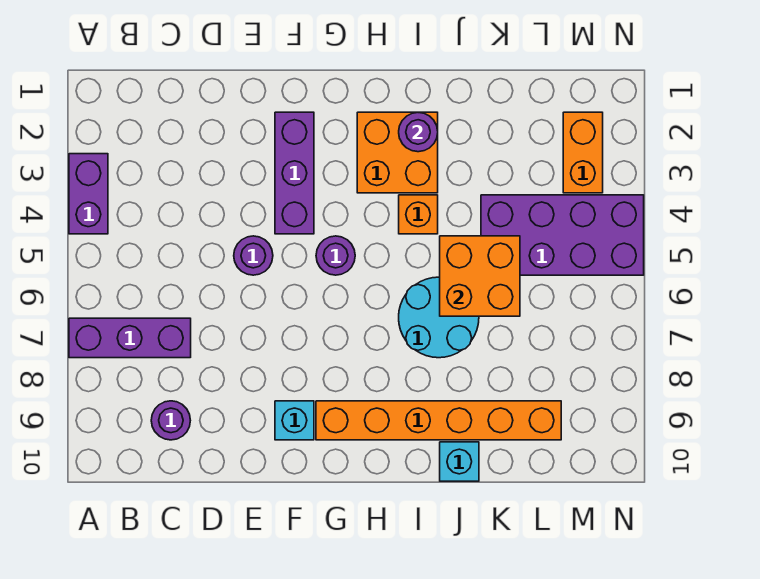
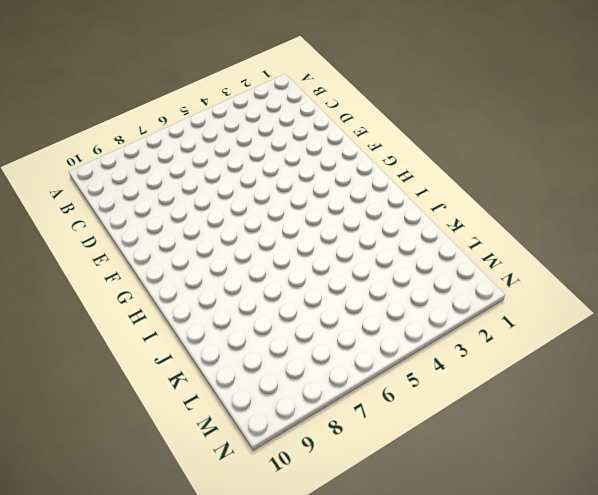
none -> purple brick A3:A4 level 1
none -> purple brick A7:C7 level 1
none -> purple round brick C9 level 1

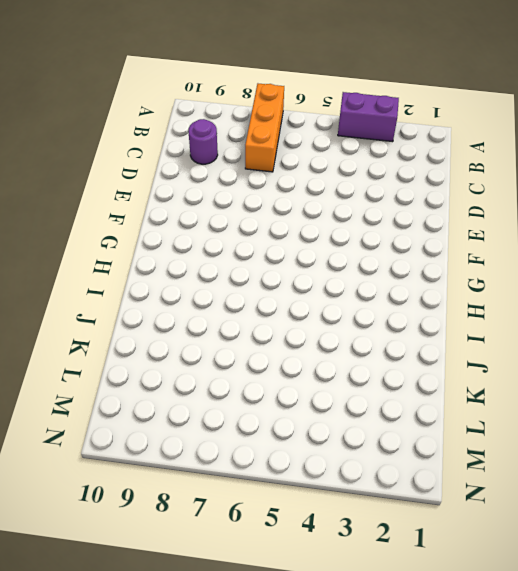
orange brick A7:C7 level 1 -> purple brick A7:C7 level 1
none -> purple round brick E5 level 1
none -> purple brick F2:F4 level 1
none -> cyan brick F9 level 1

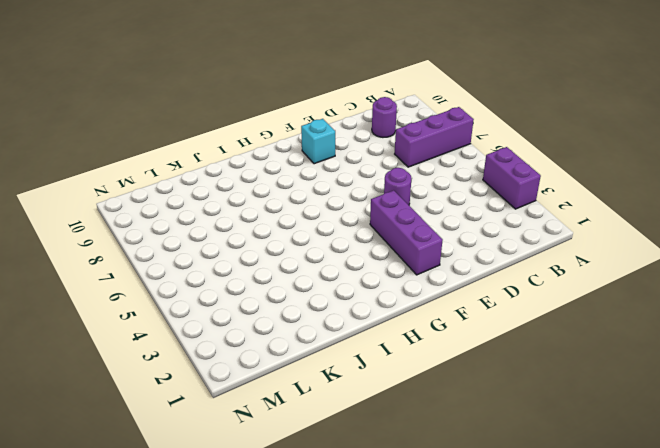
none -> purple round brick G5 level 1
none -> orange brick G9:L9 level 1
none -> orange brick H2:I3 level 1

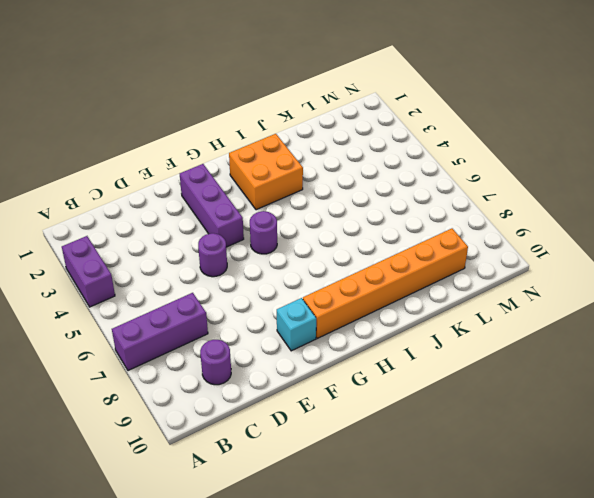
none -> orange brick I4 level 1
none -> cyan round brick I6:J7 level 1
none -> cyan brick J10 level 1

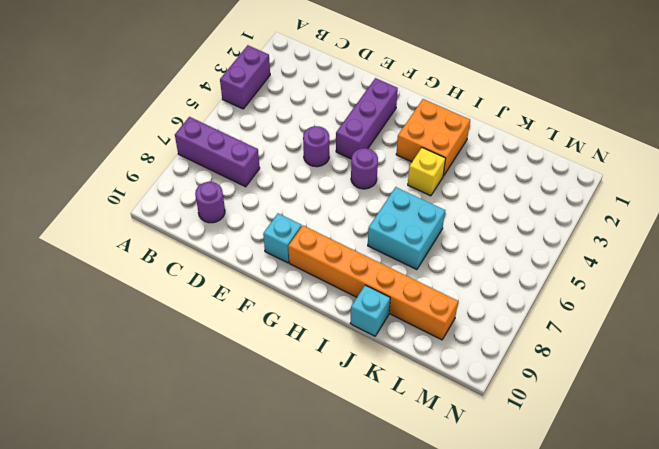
yellow brick I4 level 1 -> orange brick I4 level 1
cyan brick I6:J7 level 1 -> cyan round brick I6:J7 level 1
none -> purple brick K4:N5 level 1
none -> orange brick M2:M3 level 1
none -> purple round brick I2 level 2

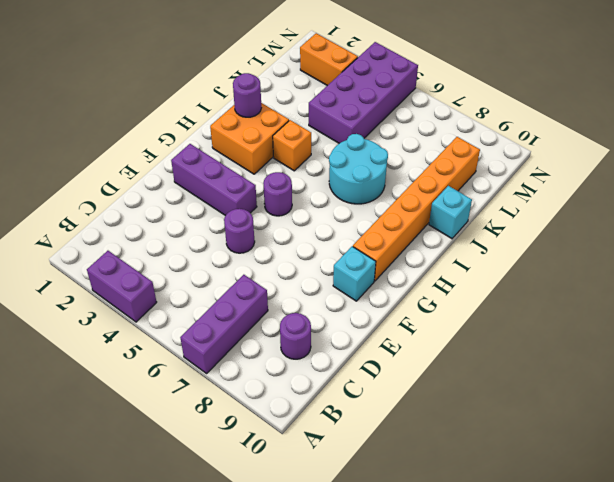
none -> orange brick J5:K6 level 2

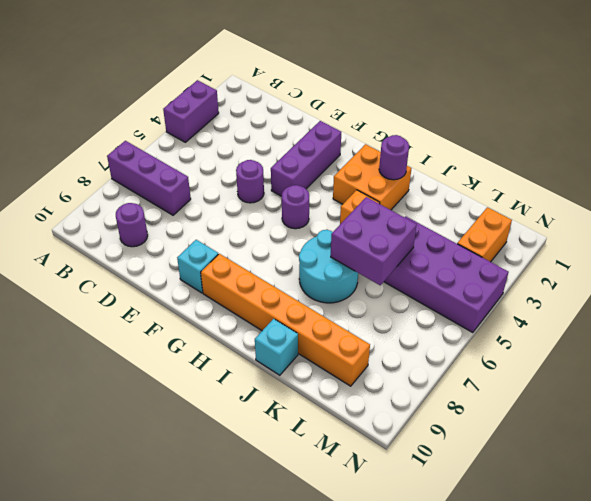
purple brick J5:K6 level 2 -> orange brick J5:K6 level 2

